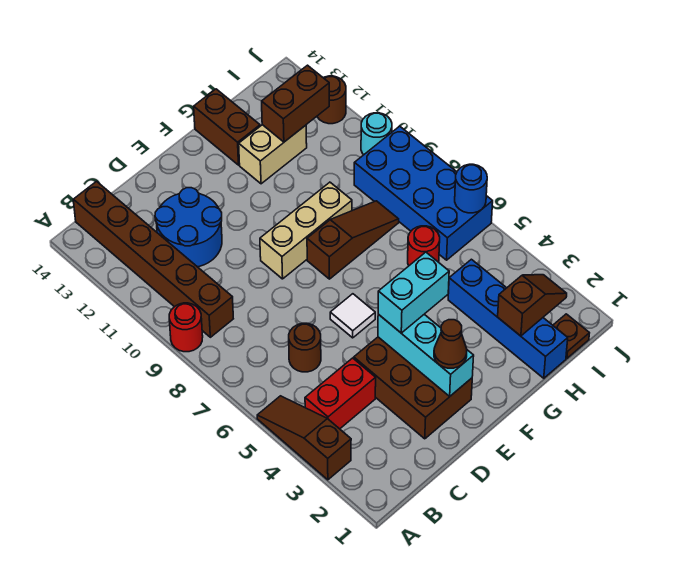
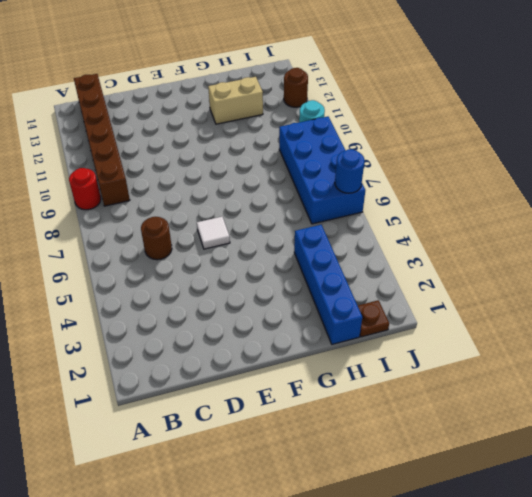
none -> brown slope A3:A5 level 1 top 3
none -> red brick B4:C4 level 1
none -> blue round brick C11:D12 level 1

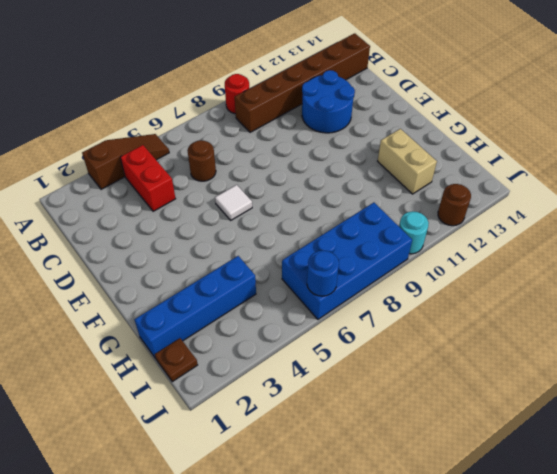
none -> brown brick D2:E4 level 1
none -> tan brick E9:G9 level 1
none -> brown slope F8:H8 level 1 top F

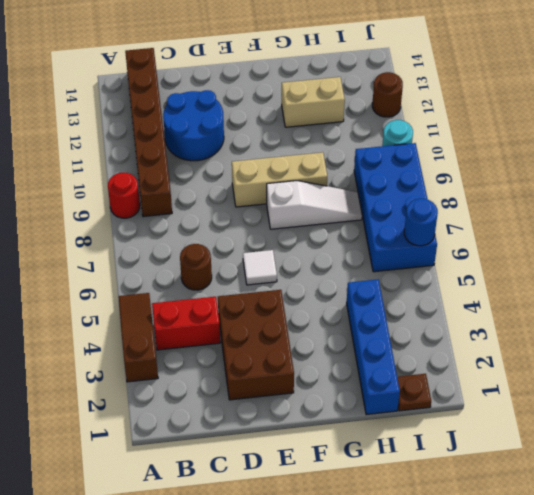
white slope F8:H8 level 1 top F -> brown slope F8:H8 level 1 top F
none -> brown brick G13:G14 level 1
none -> red round brick H6 level 1
none -> cyan brick E2:E4 level 2

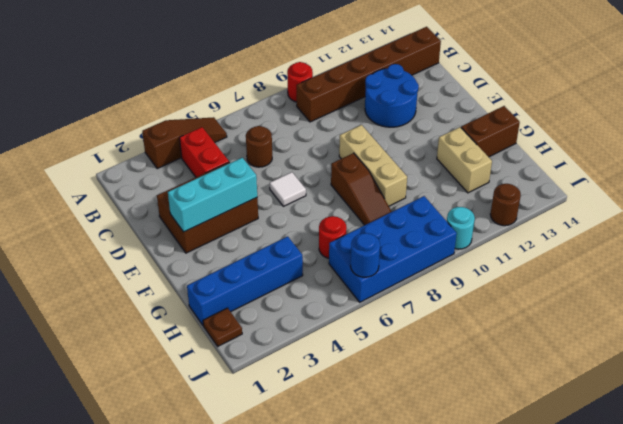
none -> brown slope H2:I2 level 2 top H
none -> brown brick H12:I12 level 2
none -> brown cone E2 level 3

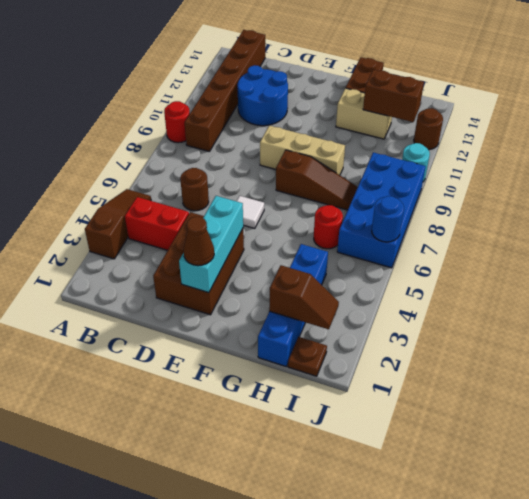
none -> cyan brick E4:F4 level 3

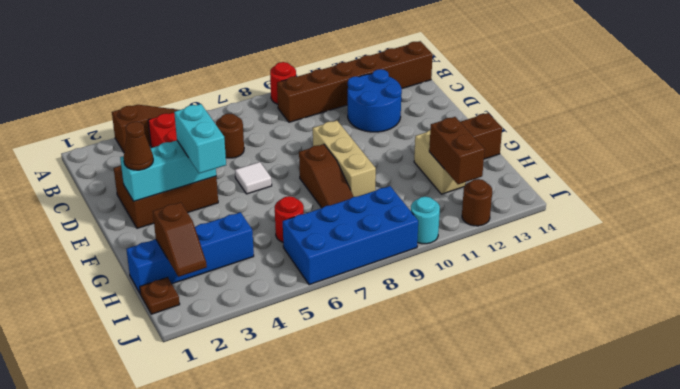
none -> blue round brick J6 level 2

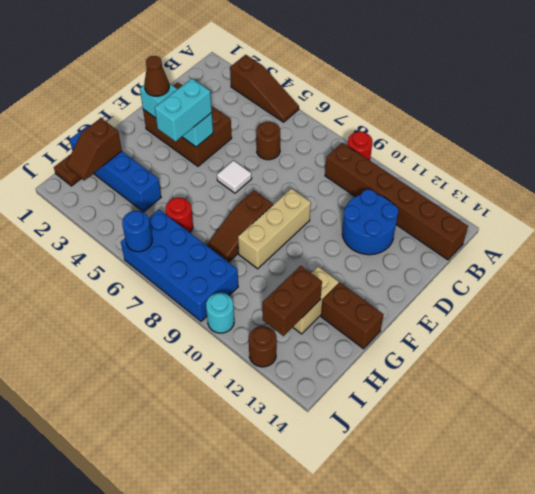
none -> red brick B4:C4 level 1

